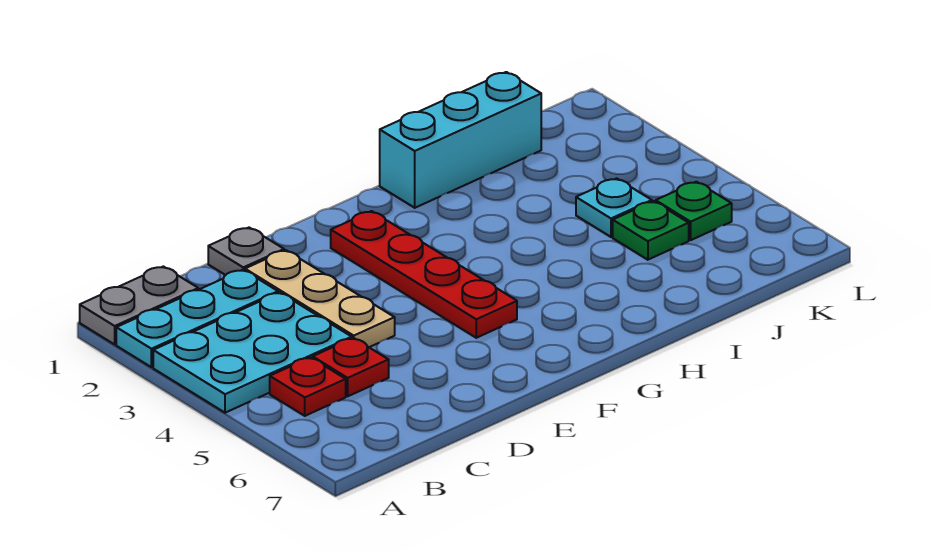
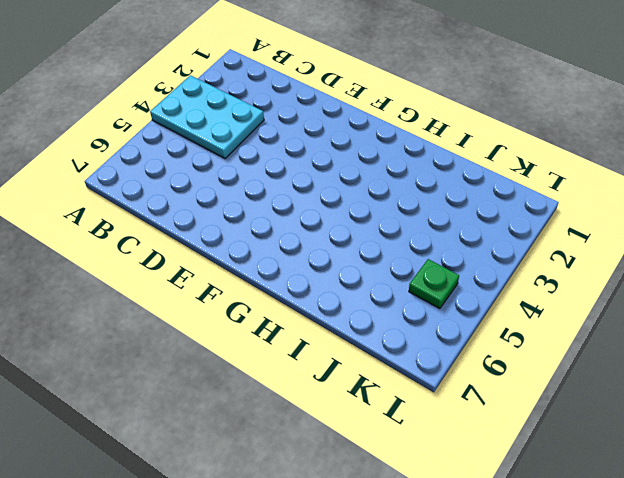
none -> grey plate A1:B1 level 1
none -> cyan plate A2:C2 level 1
none -> red plate B5 level 1

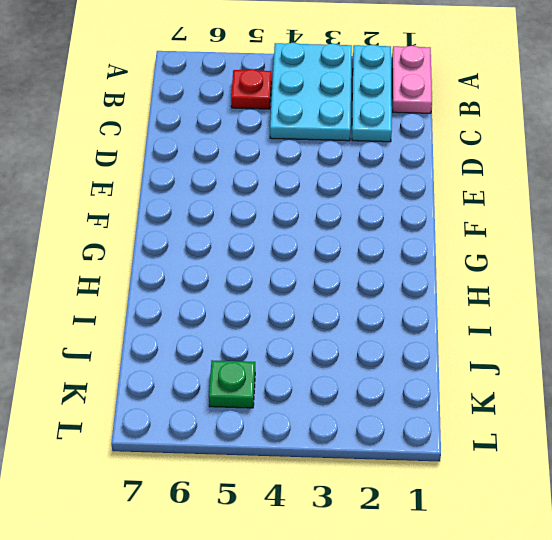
pink plate A1:B1 level 1 -> grey plate A1:B1 level 1
none -> red plate C5 level 1
none -> grey plate D1 level 1
none -> tan plate D2:D4 level 1

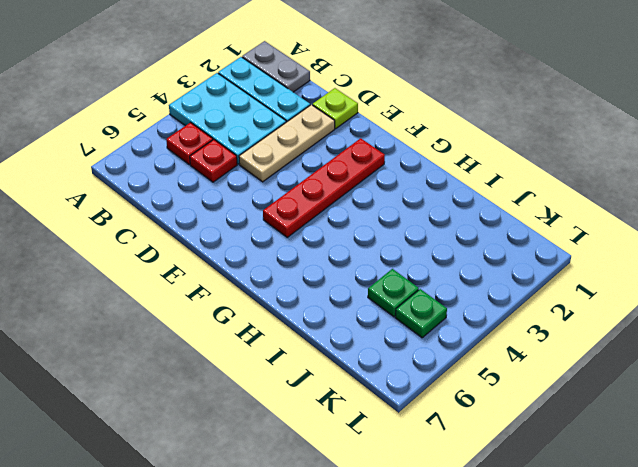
lime plate D1 level 1 -> grey plate D1 level 1
none -> cyan brick H1:J1 level 1
none -> cyan plate J4 level 1

